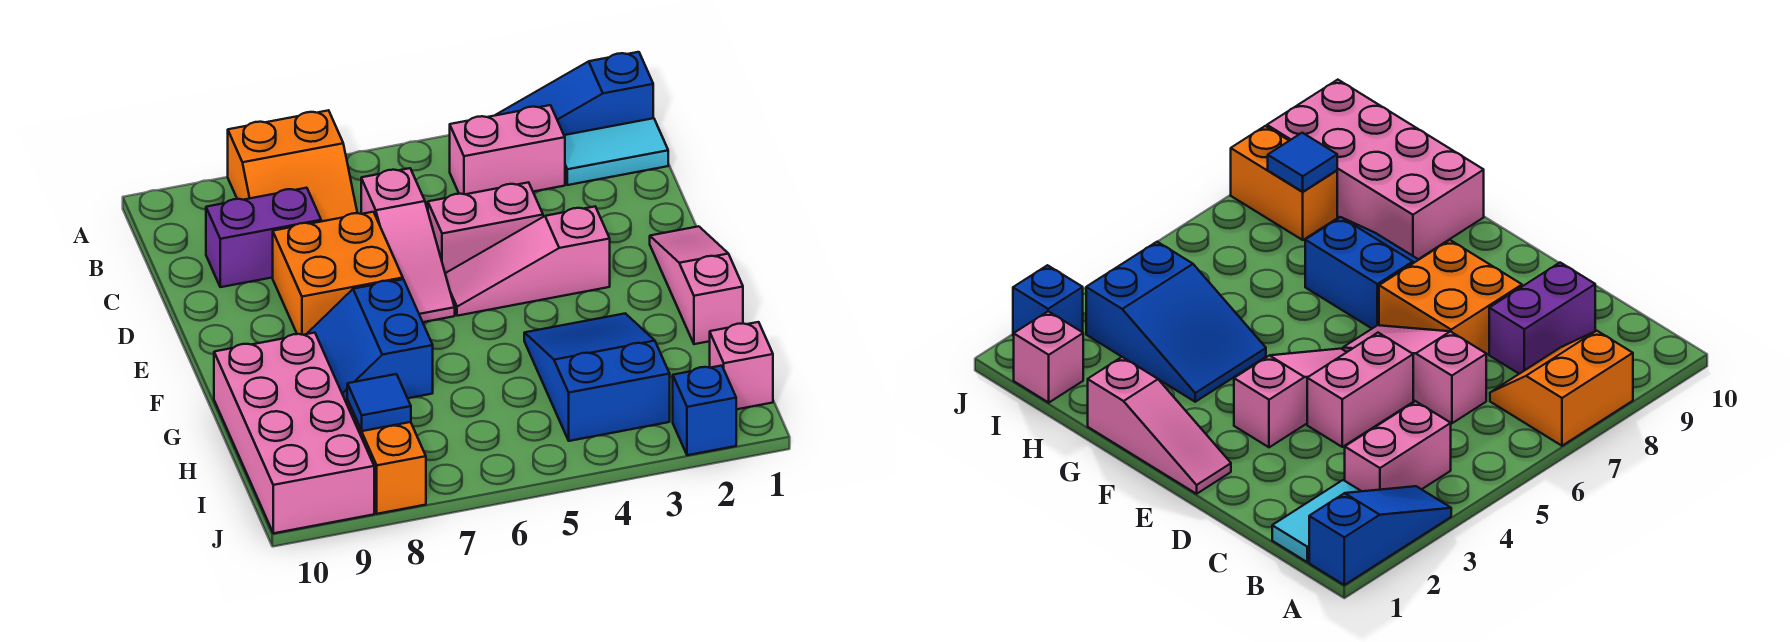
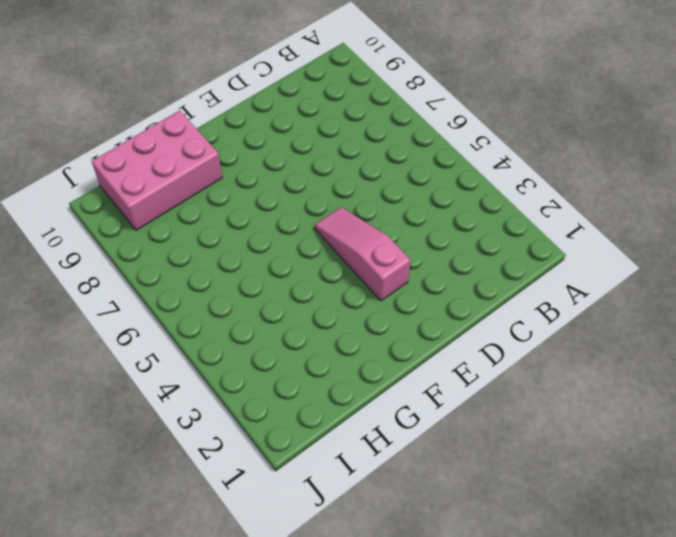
pink brick G9:I10 level 1 -> pink brick G9:J10 level 1
none -> blue slope A1:A3 level 1 top 1
none -> orange slope A7:B8 level 1 top A
none -> cyan tile B1:B2 level 1

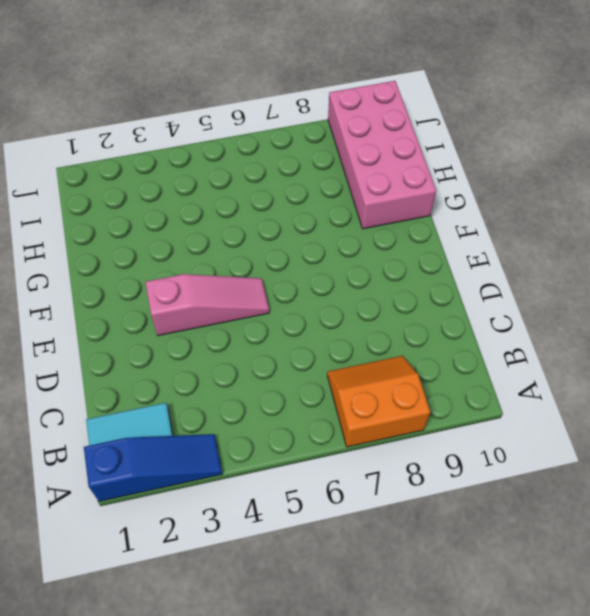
none -> pink brick B3:B4 level 1
none -> pink slope C6:E6 level 1 top C
none -> purple brick C8:C9 level 1

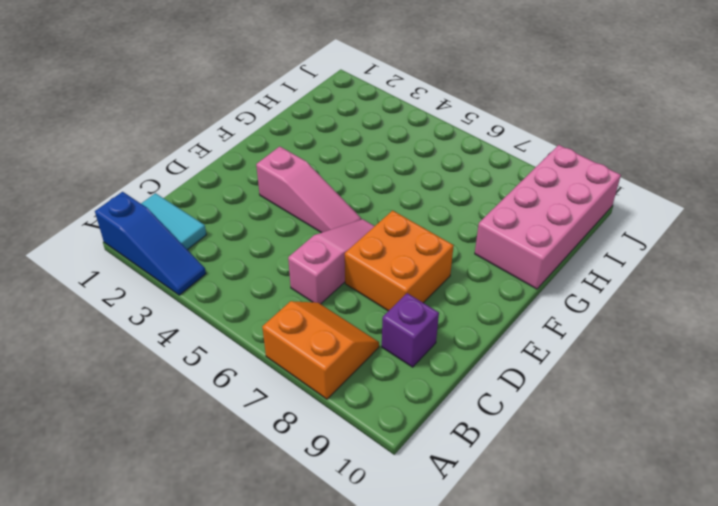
purple brick C9 level 1 -> purple brick C8:C9 level 1
none -> pink brick B3:B4 level 1
none -> pink brick D4:D5 level 1
none -> pink slope E1:G1 level 1 top G

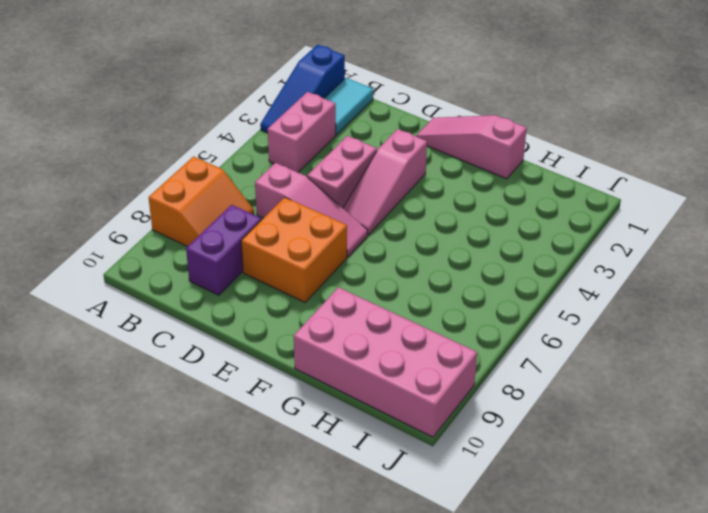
none -> blue slope F7:G8 level 1 top 7
none -> blue slope G3:I4 level 1 top I
none -> pink brick I1 level 1

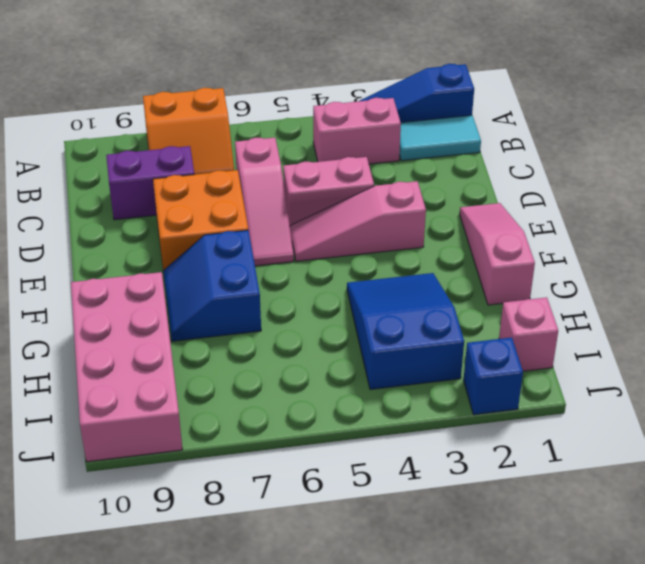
none -> orange brick I8:J8 level 1
none -> blue tile I8 level 2

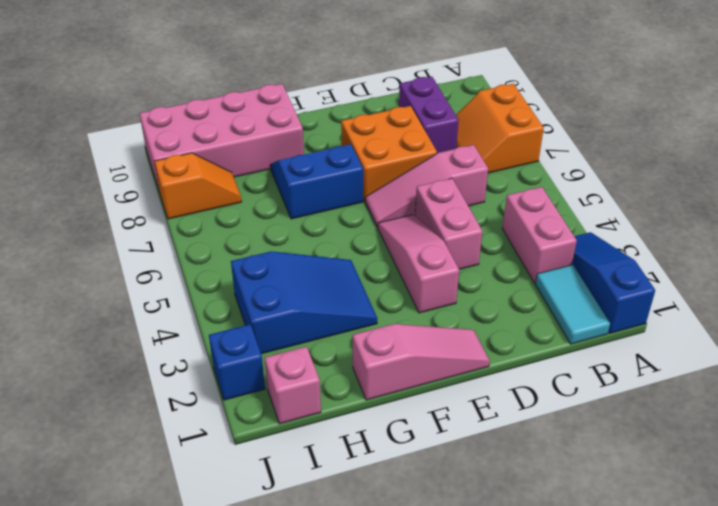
orange slope I8:J8 level 1 top J -> orange brick I8:J8 level 1
none -> blue tile I8 level 2

